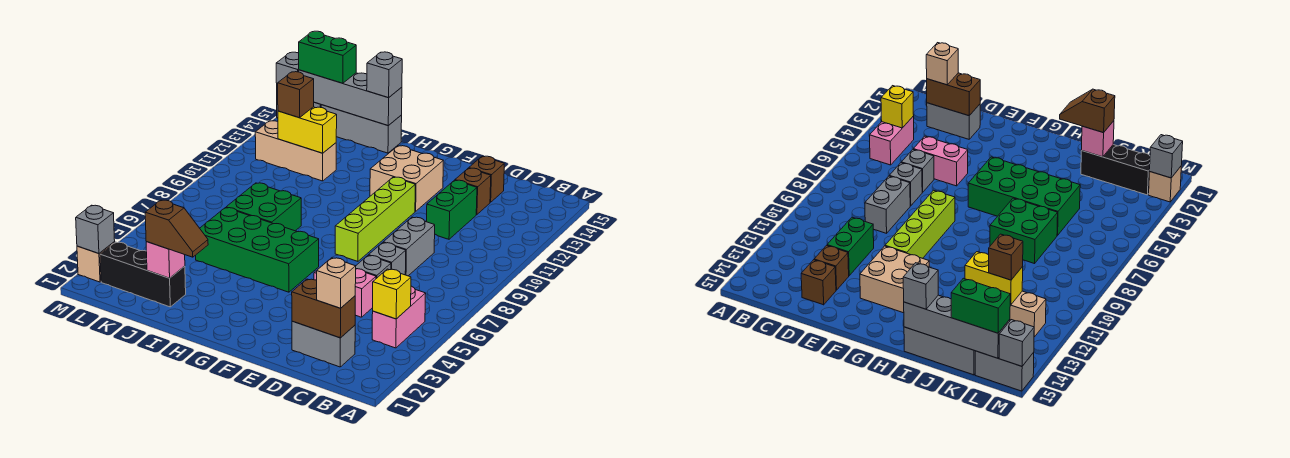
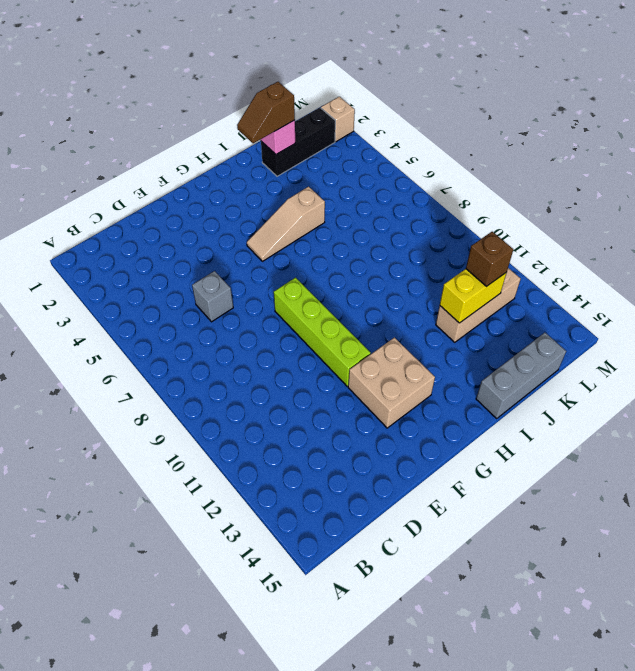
tan slope G5:I5 level 1 top I -> green brick G5:J6 level 1
none -> pink brick B4:B5 level 1
none -> grey brick C2:D2 level 1
none -> pink brick D5:E5 level 1
none -> grey brick D7 level 1

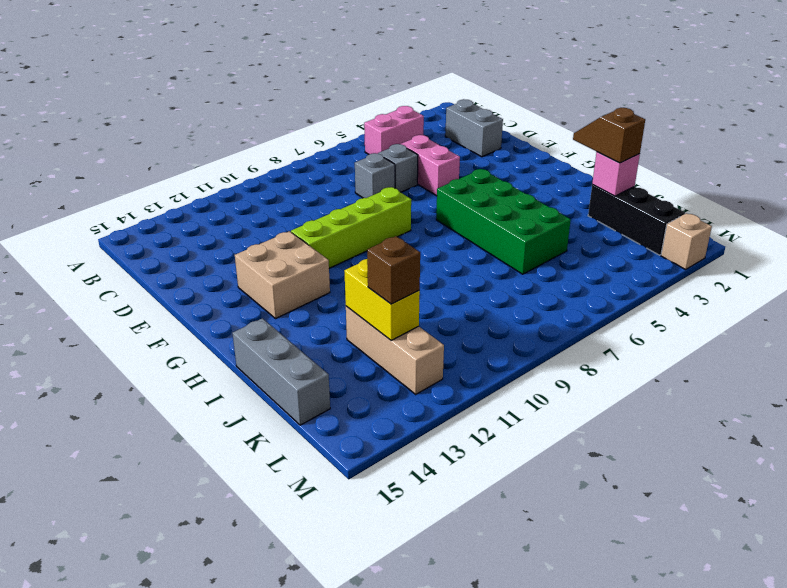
none -> grey brick D8:D9 level 1
none -> green brick D11:D12 level 1
none -> brown brick D13 level 1
none -> brown brick D14 level 1

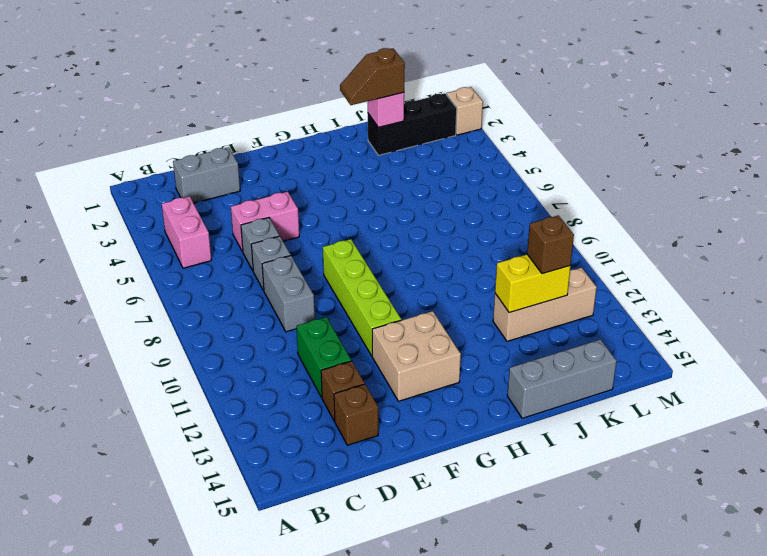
none -> green brick G5:J6 level 1
none -> green brick I7:J8 level 1
none -> grey brick L15:M15 level 1
none -> yellow brick B4 level 2

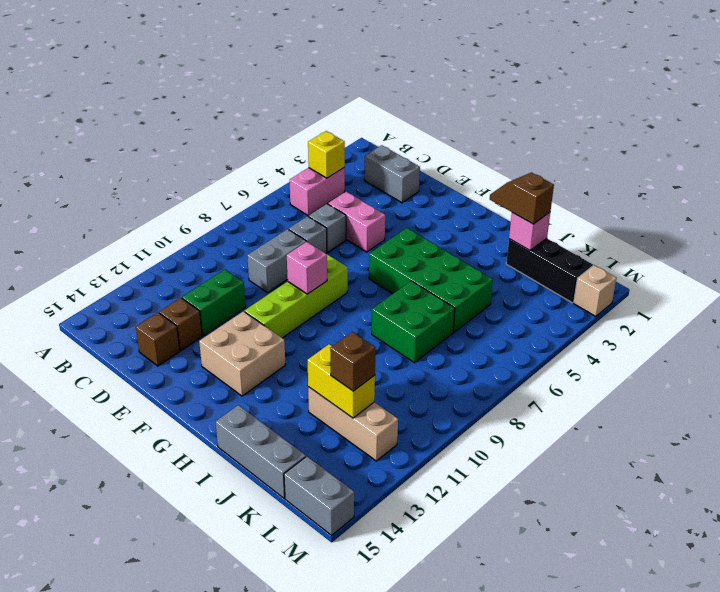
pink brick F9 level 2 -> none
none -> brown brick C2:D2 level 2
none -> grey brick I15:L15 level 2
none -> grey brick M2 level 2
none -> grey brick M15 level 2

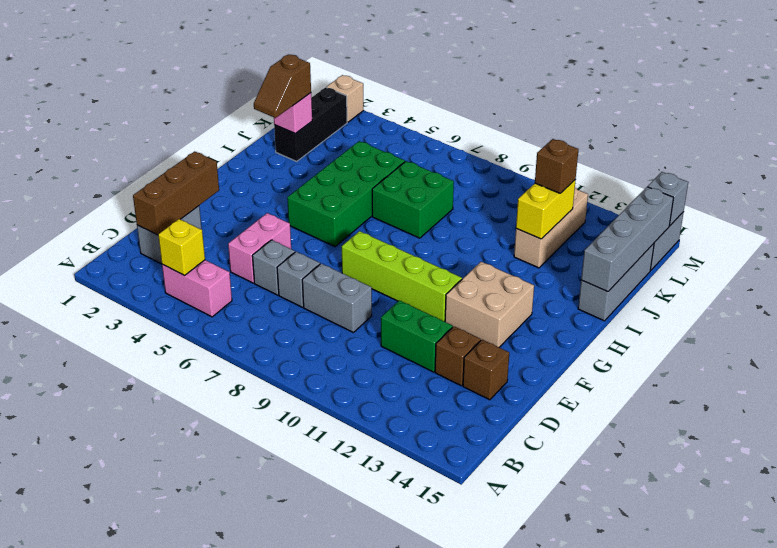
brown brick C2:E2 level 2 -> brown brick C2:D2 level 2
none -> grey brick M2 level 2
none -> tan brick C2 level 3
none -> grey brick I15 level 3
none -> green brick K15:L15 level 3

